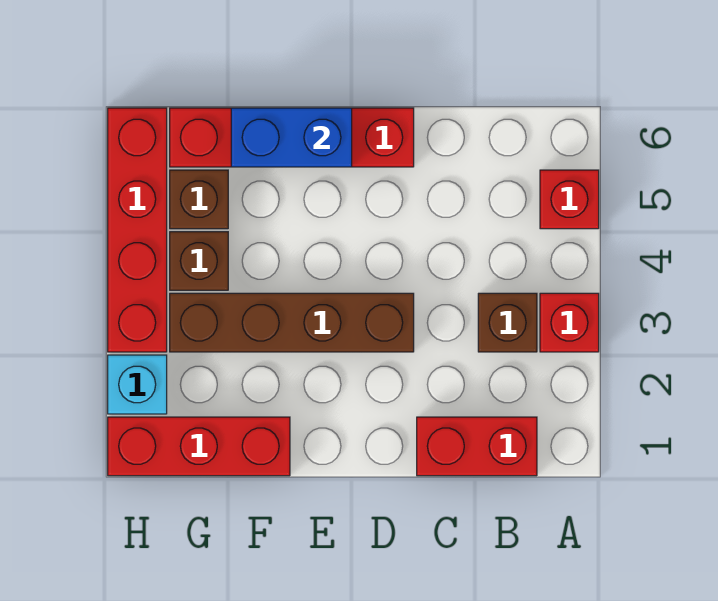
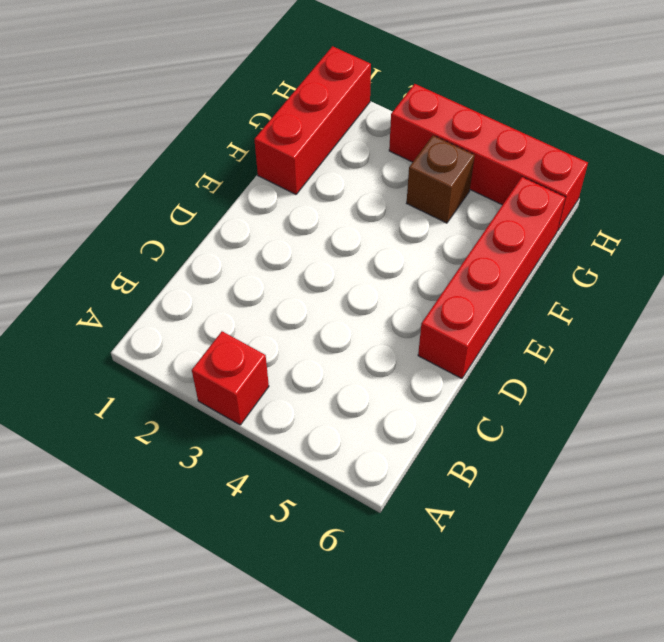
none -> red brick A5 level 1
none -> red brick B1:C1 level 1
none -> brown brick B3 level 1

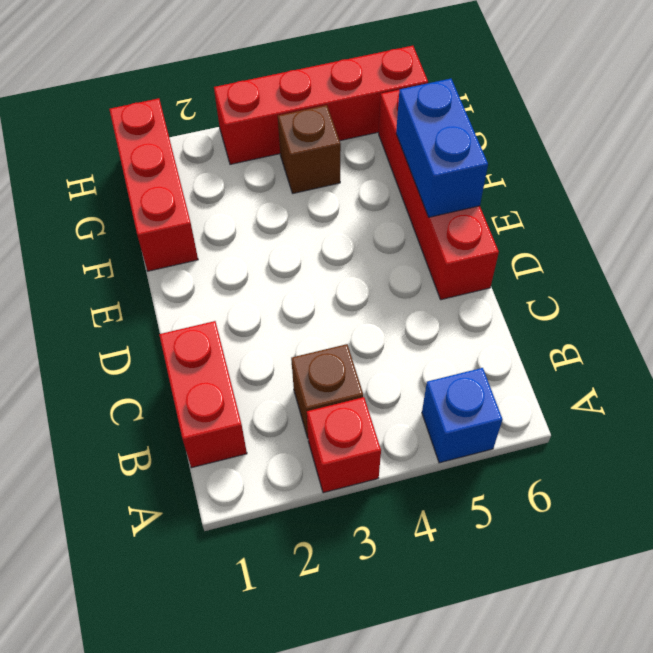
blue brick A5 level 1 -> red brick A5 level 1
none -> brown brick D3:G3 level 1
none -> brown brick G5 level 1
none -> cyan brick H2 level 1

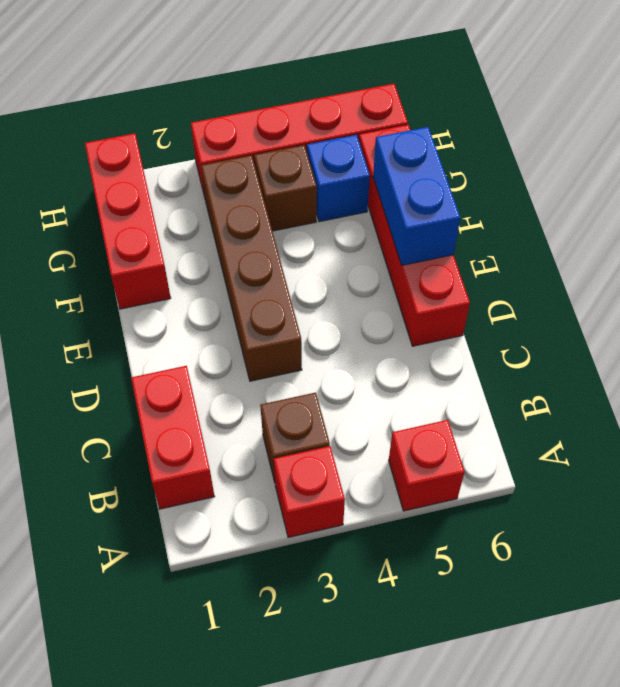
blue brick G5 level 1 -> brown brick G5 level 1
none -> cyan brick H2 level 1

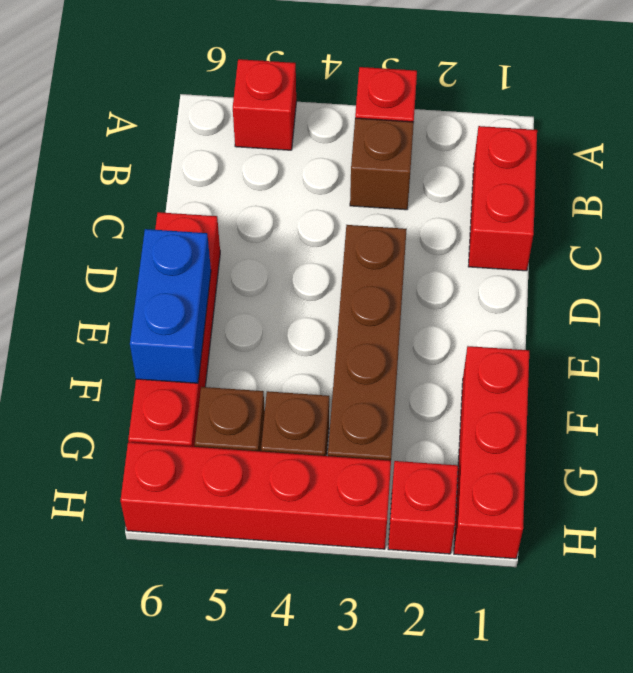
red brick H2 level 1 -> cyan brick H2 level 1

